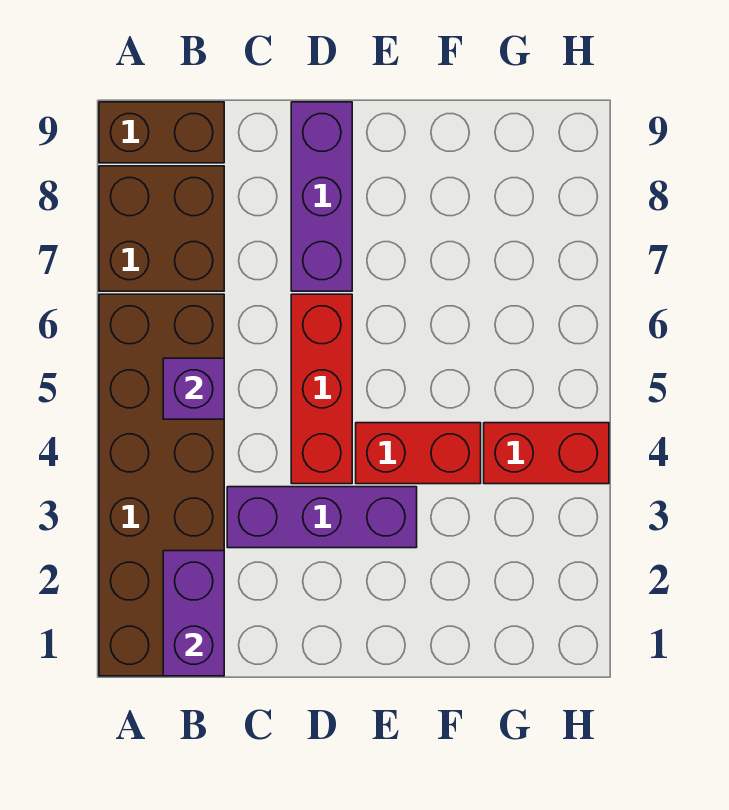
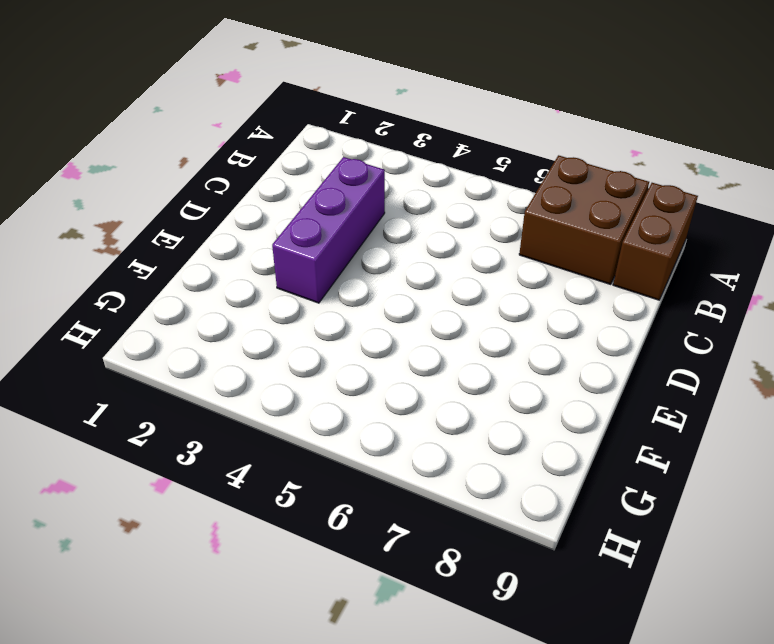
none -> brown brick A1:B6 level 1
none -> red brick D4:D6 level 1

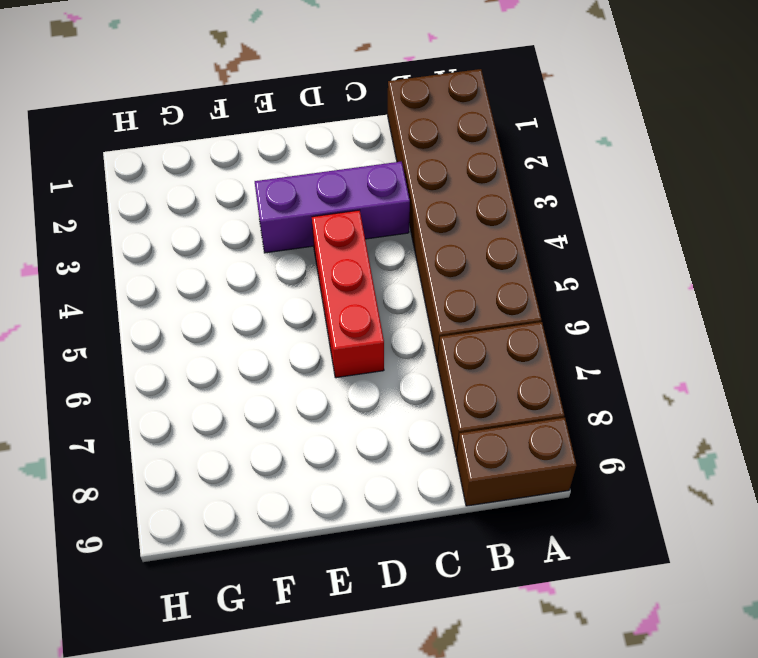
none -> purple brick D7:D9 level 1
none -> red brick E4:F4 level 1

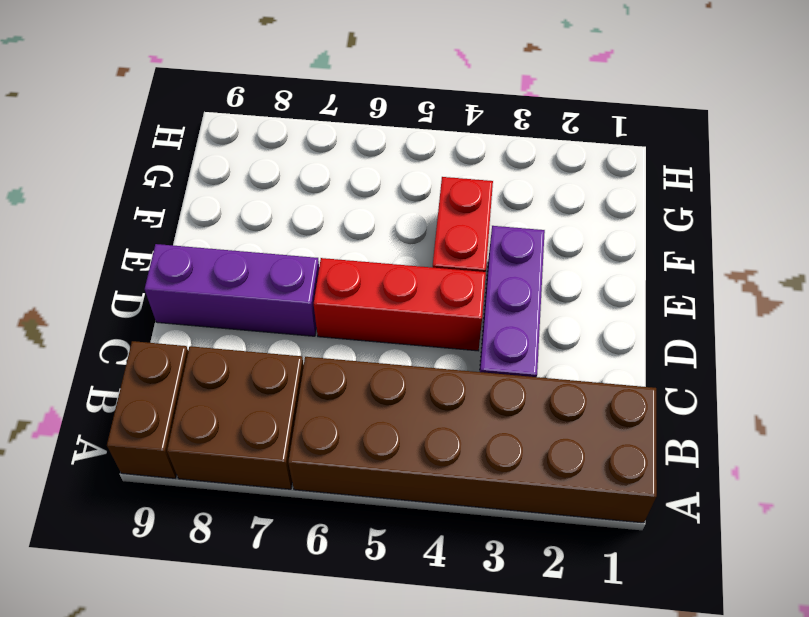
none -> red brick G4:H4 level 1
none -> purple brick B1:B2 level 2

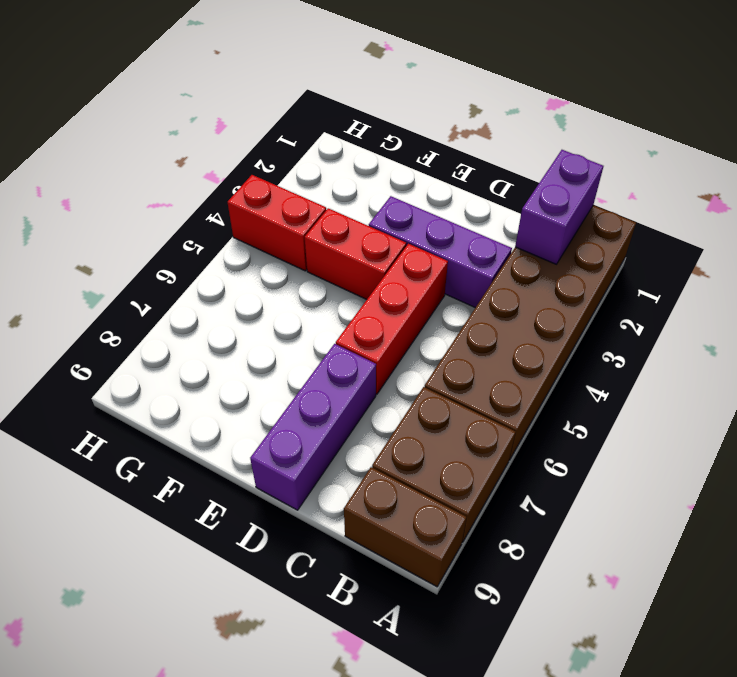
none -> purple brick B5 level 2

